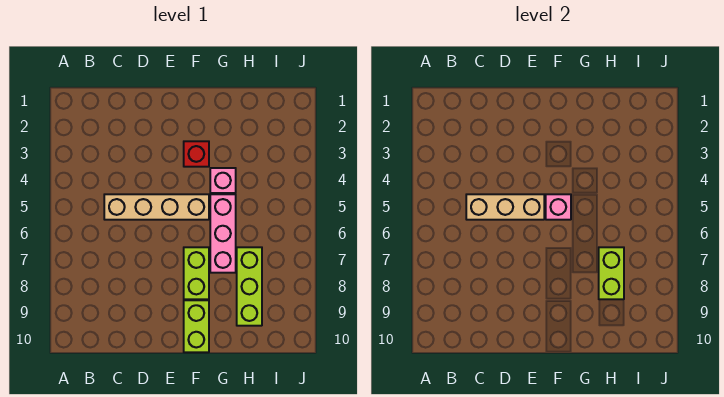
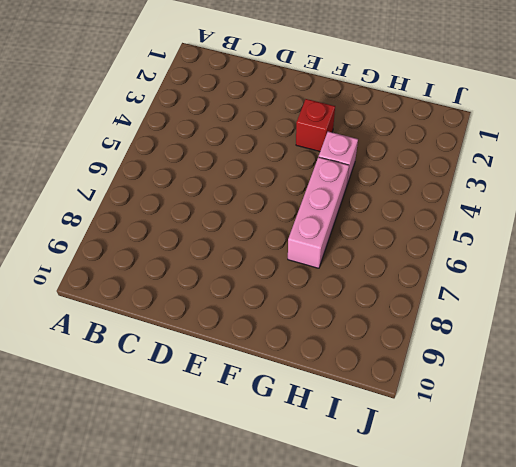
none -> tan brick C5:F5 level 1
none -> lime brick F7:F8 level 1

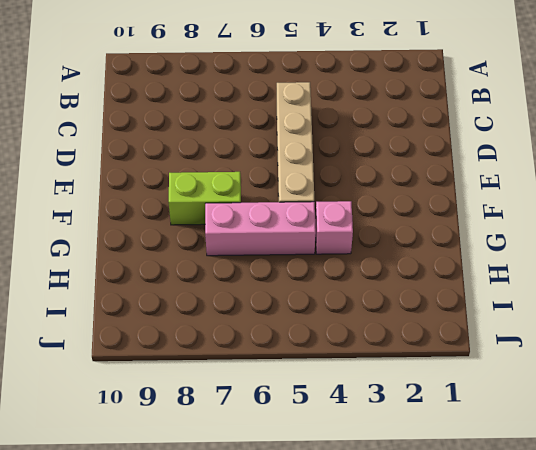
none -> red brick F3 level 1
none -> lime brick F9:F10 level 1

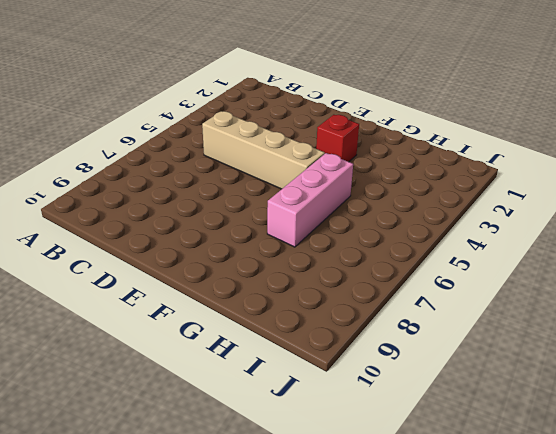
none -> lime brick F7:F8 level 1
none -> lime brick F9:F10 level 1

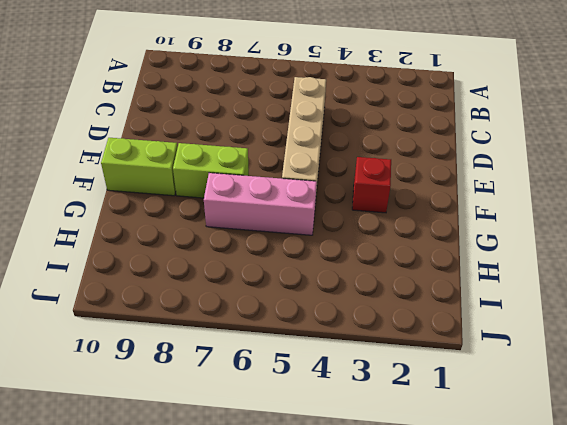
none -> pink brick G4 level 1
none -> lime brick H7:H9 level 1

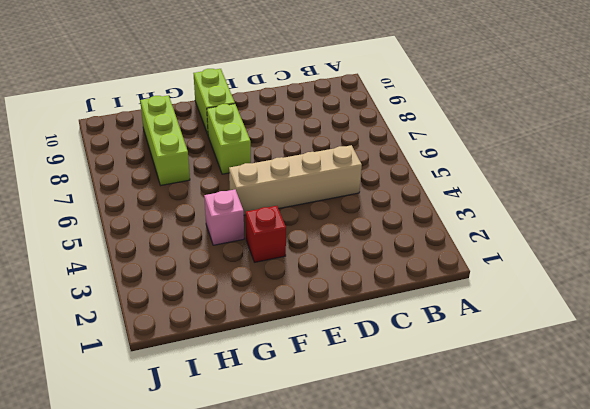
none -> pink brick G5:G7 level 1
none -> tan brick C5:E5 level 2

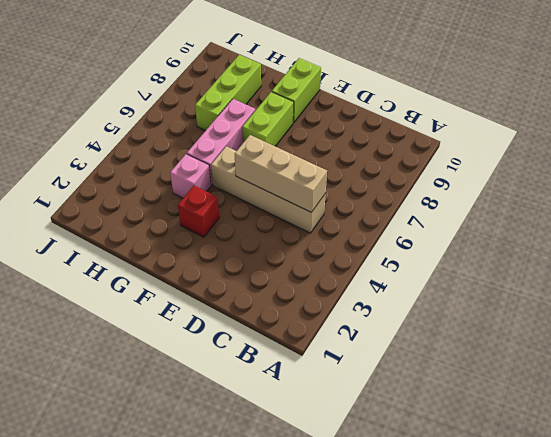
none -> pink brick F5 level 2
none -> lime brick H7:H8 level 2

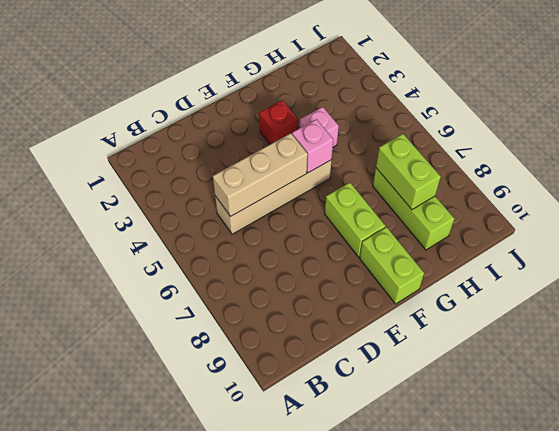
none -> pink brick G5:G7 level 1

